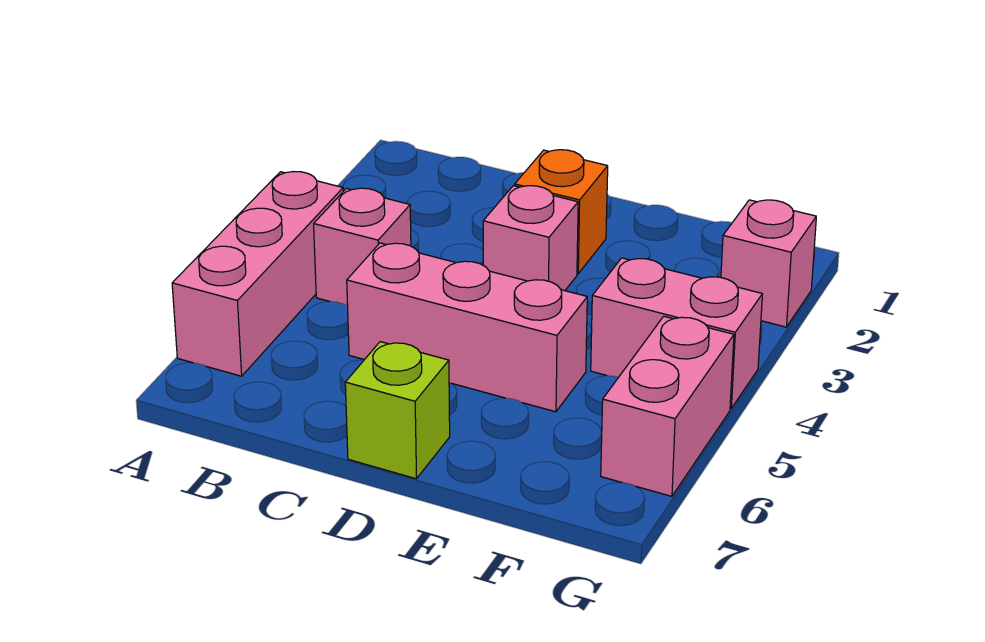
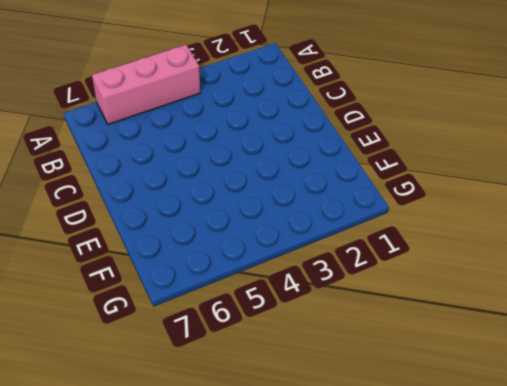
none -> pink brick B4 level 1
none -> pink brick C5:E5 level 1

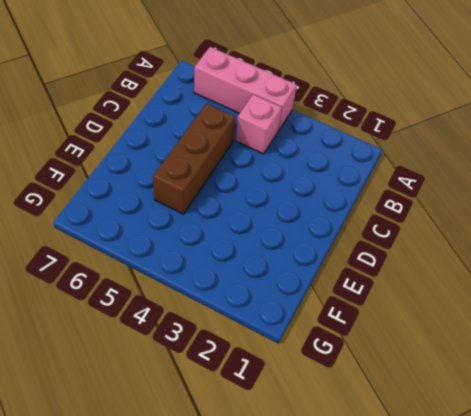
brown brick C5:E5 level 1 -> pink brick C5:E5 level 1
none -> orange brick D2 level 1
none -> pink brick D3 level 1

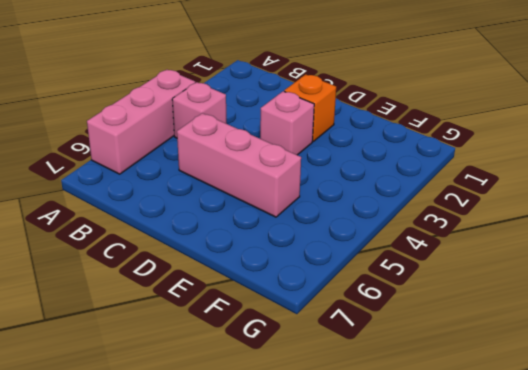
none -> lime brick D7 level 1
none -> pink brick F4:G4 level 1

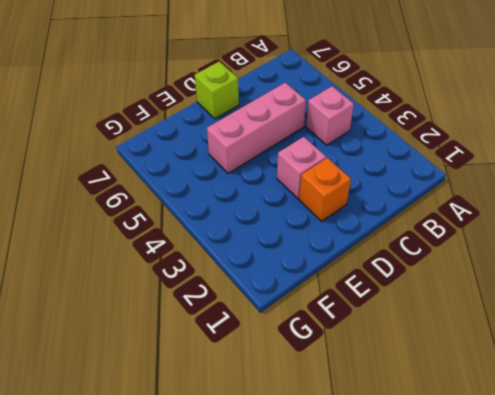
none -> pink brick A4:A6 level 1
none -> pink brick F4:G4 level 1

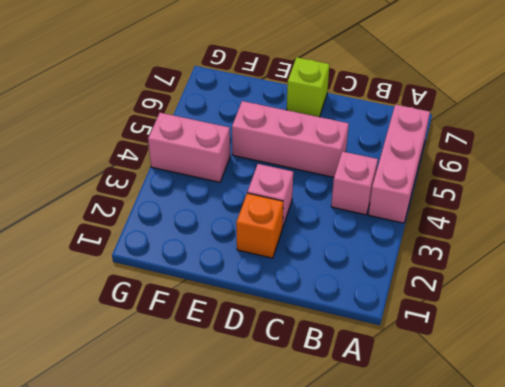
none -> pink brick G2 level 1
none -> pink brick G5:G6 level 1

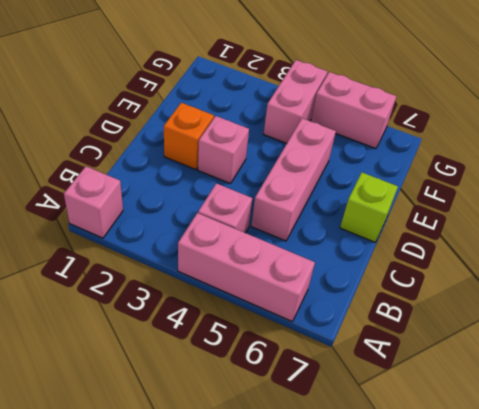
pink brick A1 level 1 -> pink brick G2 level 1

